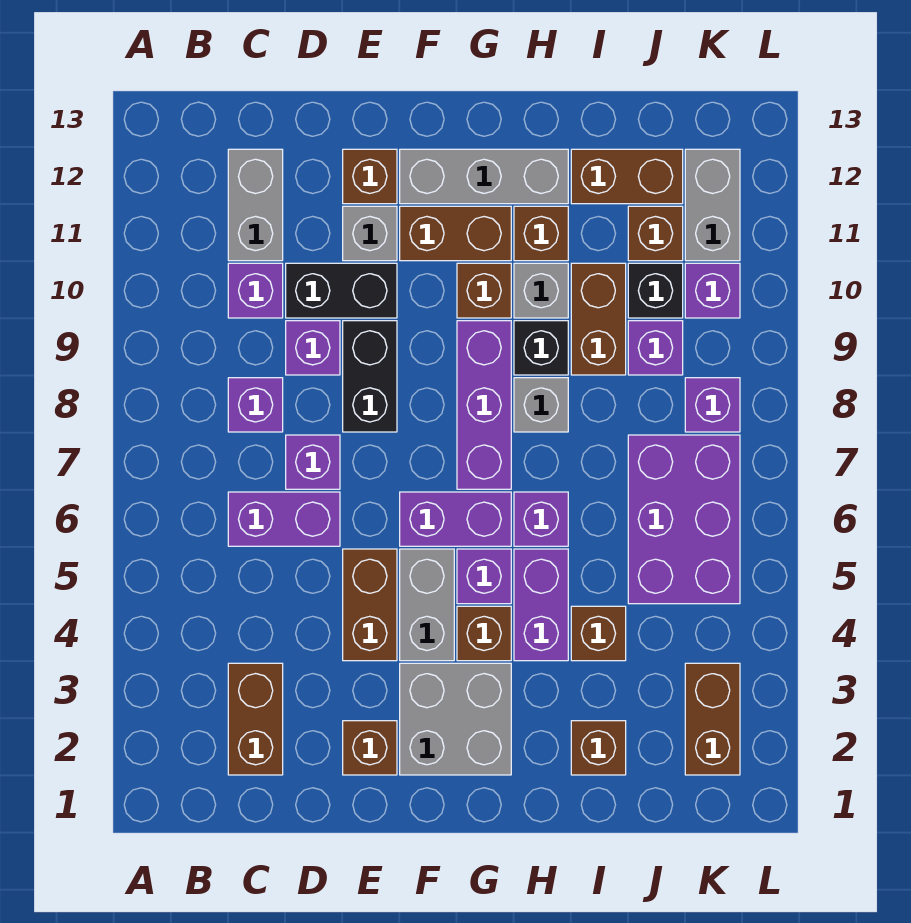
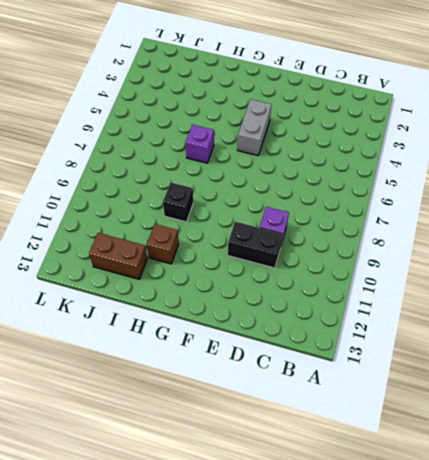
none -> brown brick C2:C3 level 1
none -> purple brick C6:D6 level 1
none -> purple brick C8 level 1
none -> purple brick C10 level 1

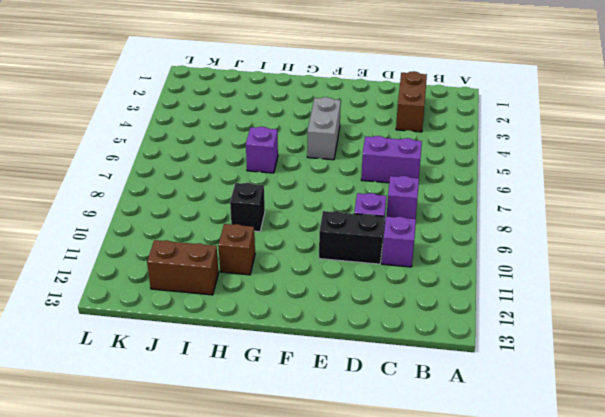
none -> grey brick C11:C12 level 1
none -> purple brick D7 level 1
none -> brown brick E2 level 1
none -> brown brick E4:E5 level 1

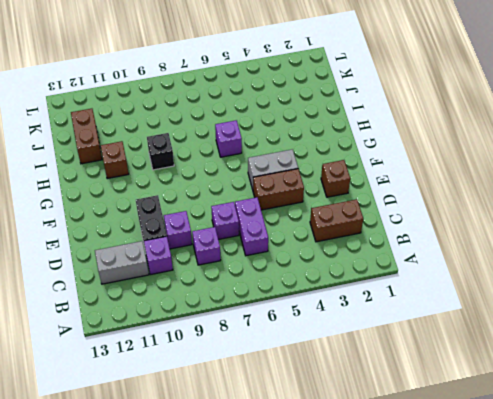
none -> black brick E8:E9 level 1
none -> grey brick E11 level 1
none -> brown brick E12 level 1
none -> grey brick F2:G3 level 1

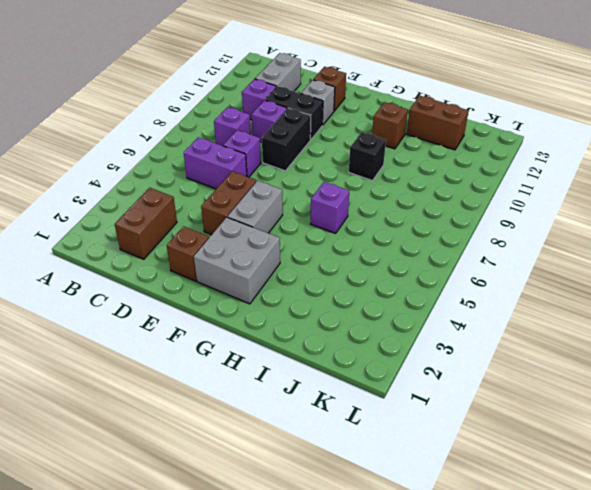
none -> purple brick F6:G6 level 1
none -> brown brick F11:G11 level 1
none -> grey brick F12:H12 level 1
none -> brown brick G4 level 1

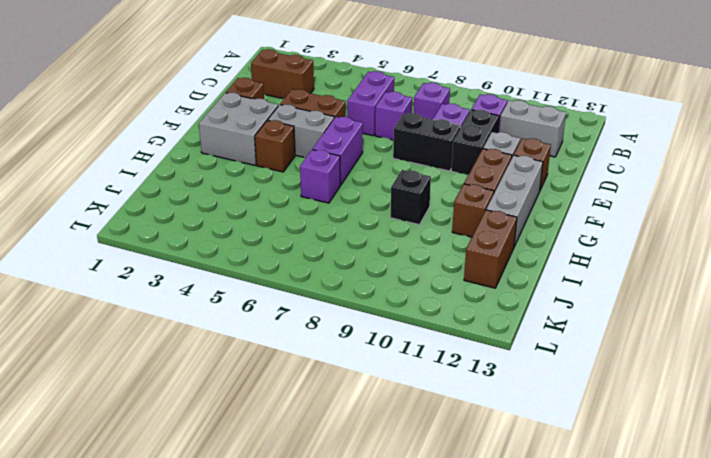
none -> purple brick G5 level 1
none -> purple brick G7:G9 level 1
none -> brown brick G10 level 1
none -> purple brick H4:H5 level 1

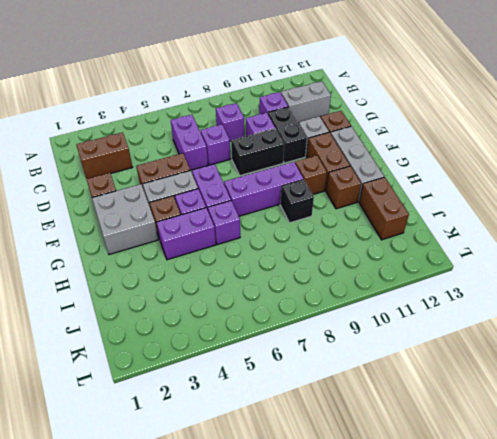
none -> grey brick H8 level 1
none -> grey brick H10 level 1
none -> brown brick I2 level 1
none -> brown brick I4 level 1

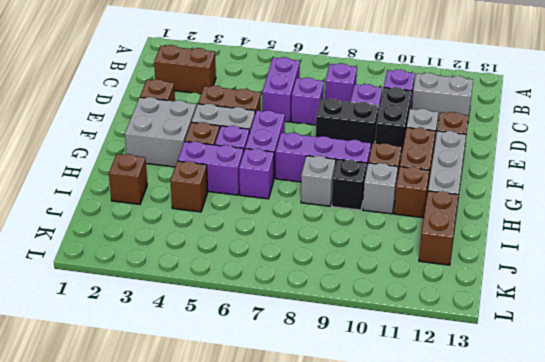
none -> brown brick I9:I10 level 1
none -> purple brick J5:K7 level 1
none -> purple brick J9 level 1
none -> black brick J10 level 1

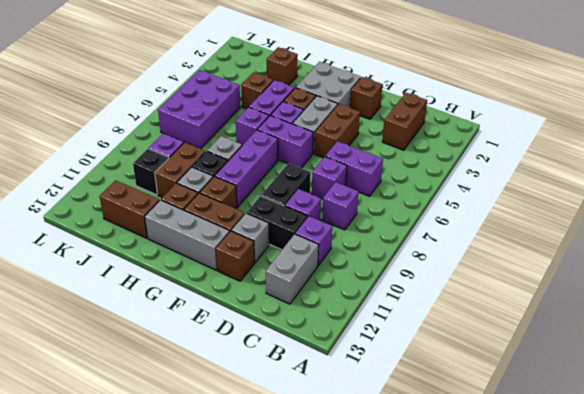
none -> brown brick J11 level 1
none -> brown brick K2:K3 level 1
none -> purple brick K8 level 1
none -> purple brick K10 level 1

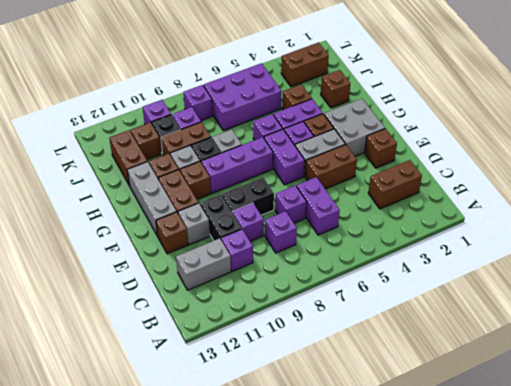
none -> grey brick K11:K12 level 1

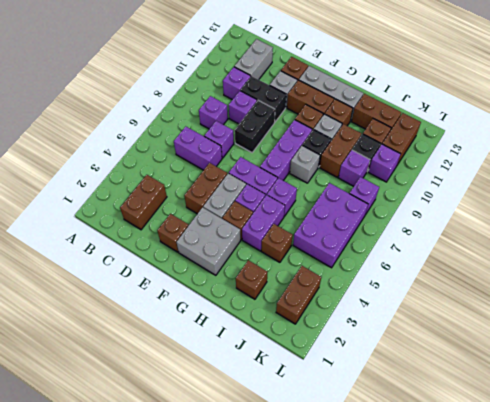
brown brick K11:K12 level 1 -> grey brick K11:K12 level 1

